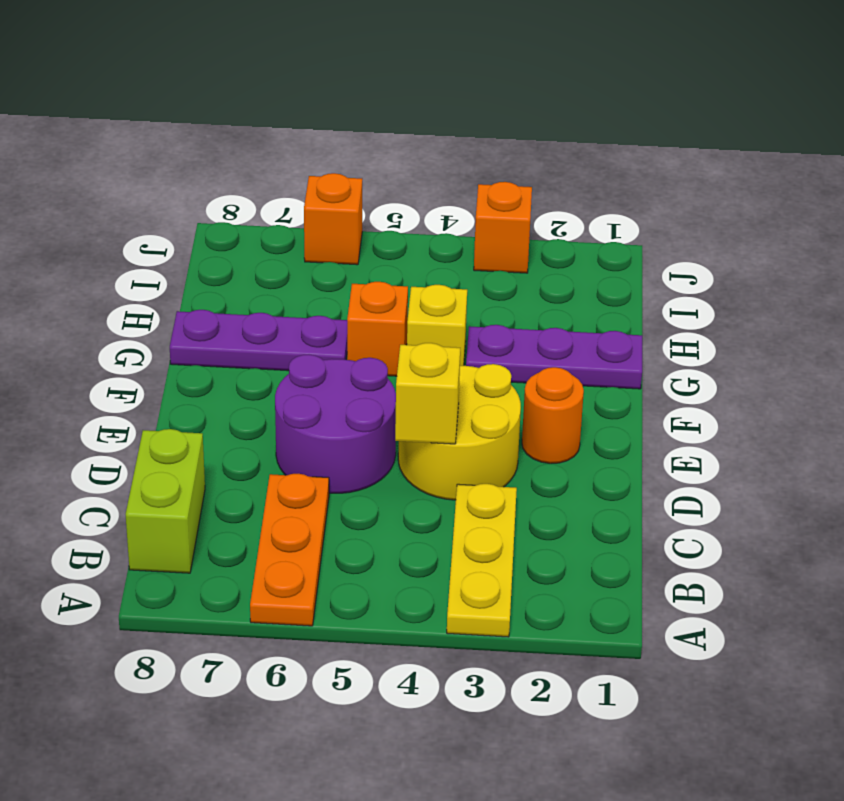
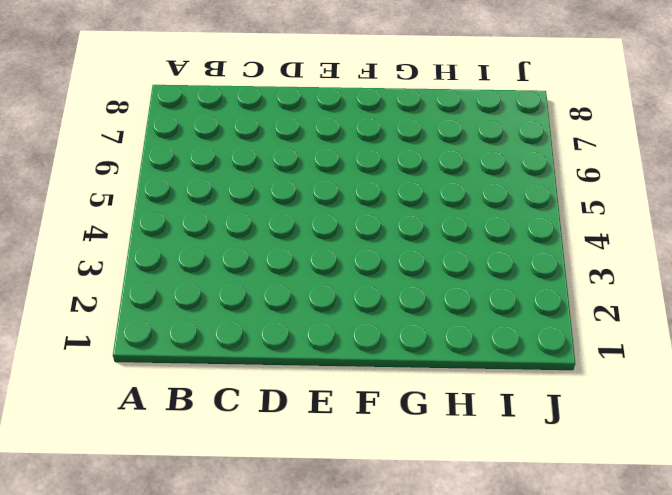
none -> yellow plate A3:C3 level 1
none -> orange plate A6:C6 level 1
none -> lime brick B8:C8 level 1

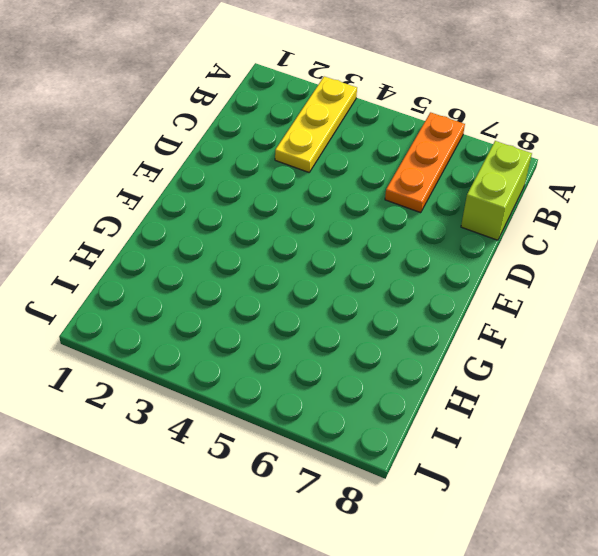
none -> yellow round brick D3:E4 level 1
none -> purple round brick D5:E6 level 1
none -> orange round brick E2 level 1

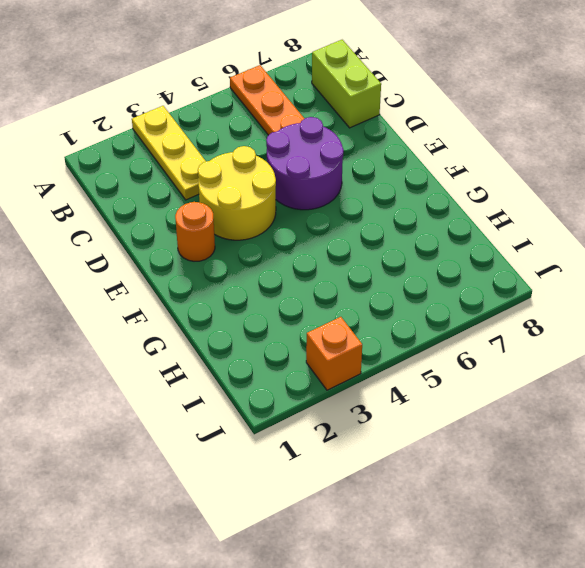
none -> purple plate G1:G3 level 1
none -> yellow brick G4 level 1
none -> orange brick G5 level 1

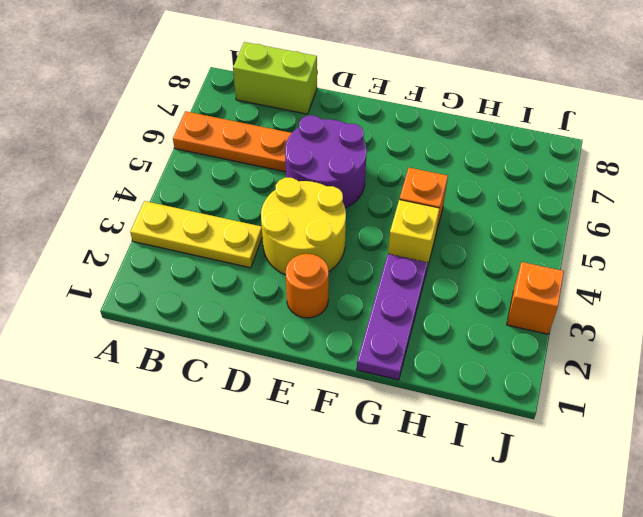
none -> purple plate G6:G8 level 1
none -> orange brick J6 level 1
none -> yellow brick D4 level 2

